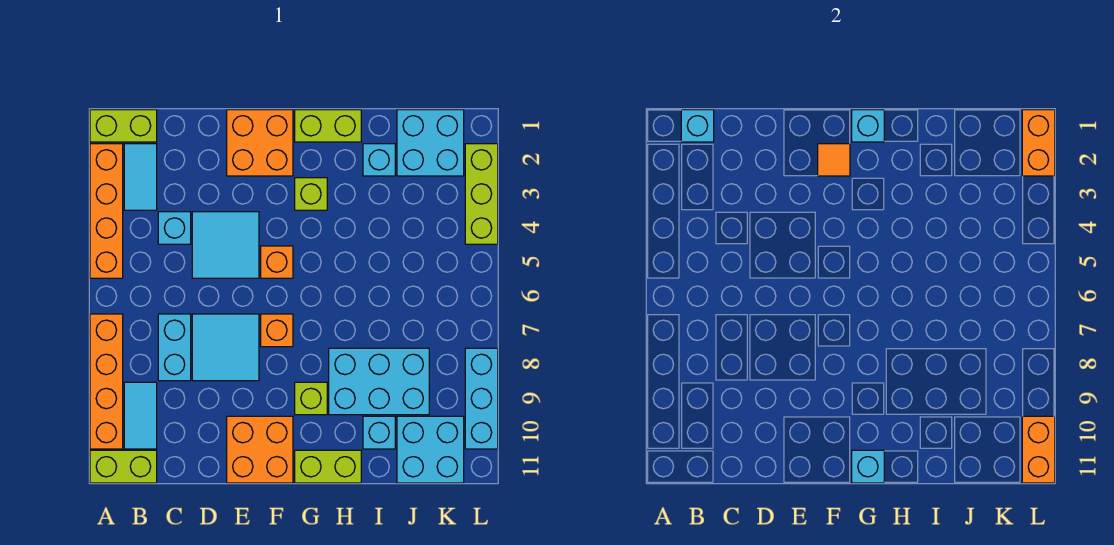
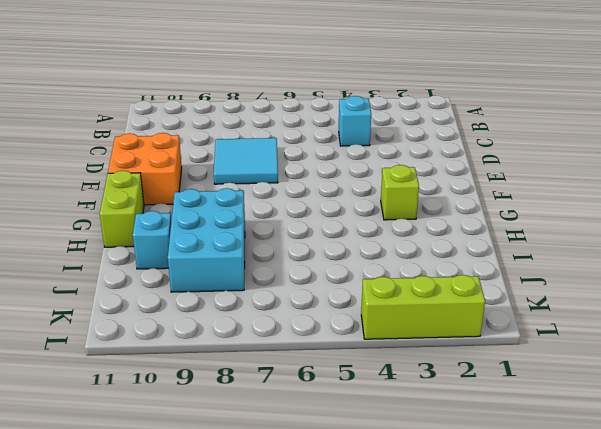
none -> lime brick A1:B1 level 1
none -> orange brick A2:A5 level 1
none -> orange brick A7:A10 level 1
none -> lime brick A11:B11 level 1

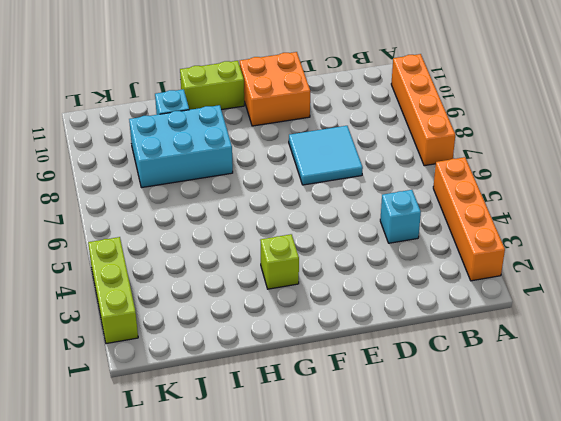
none -> lime brick A1:B1 level 1
none -> lime brick A11:B11 level 1
none -> cyan tile B2:B3 level 1
none -> cyan tile B9:B10 level 1

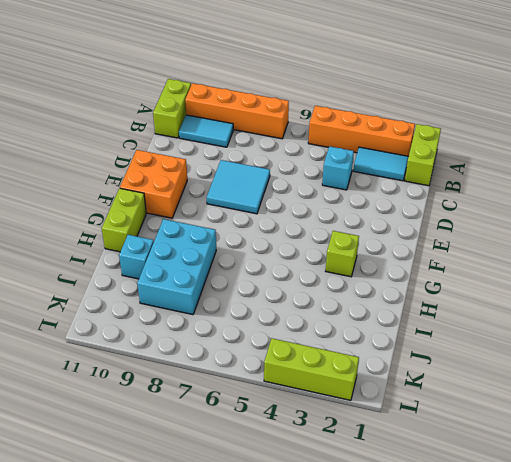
none -> cyan brick C7:C8 level 1
none -> cyan tile D4:E5 level 1
none -> orange brick E1:F2 level 1
none -> orange brick F5 level 1

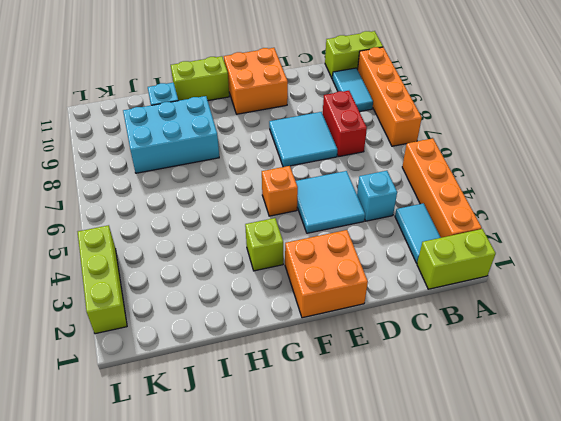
red brick C7:C8 level 1 -> cyan brick C7:C8 level 1
none -> orange brick F7 level 1
none -> lime brick G1:H1 level 1
none -> lime brick G9 level 1
none -> cyan brick I2 level 1

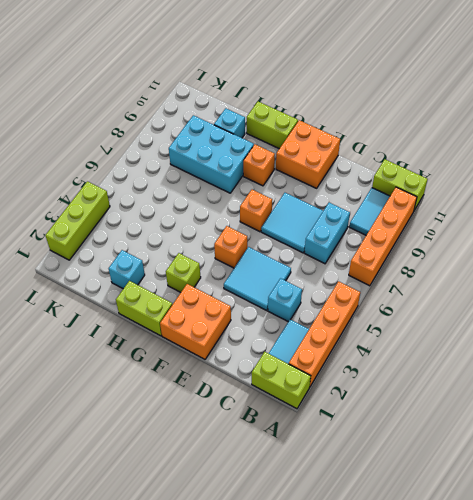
orange brick G9 level 1 -> lime brick G9 level 1
none -> cyan brick J1:K2 level 1
none -> cyan brick J10:K11 level 1
none -> cyan brick L8:L10 level 1
none -> cyan brick B1 level 2

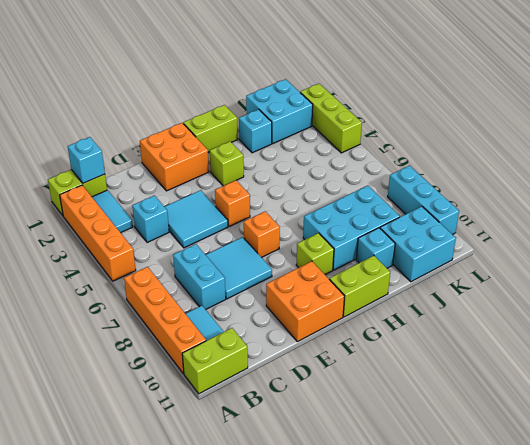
none -> orange tile F2 level 2
none -> cyan brick G1 level 2
none -> cyan brick G11 level 2
none -> orange brick L1:L2 level 2

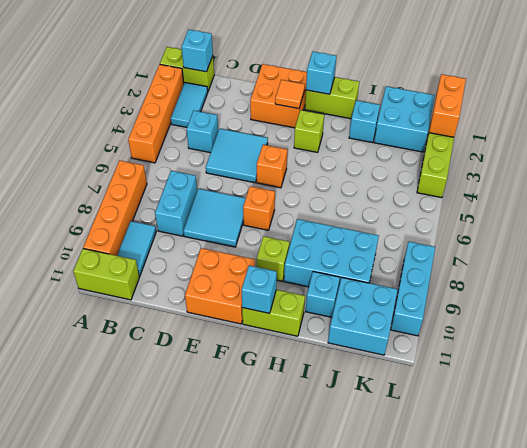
none -> orange brick L10:L11 level 2

